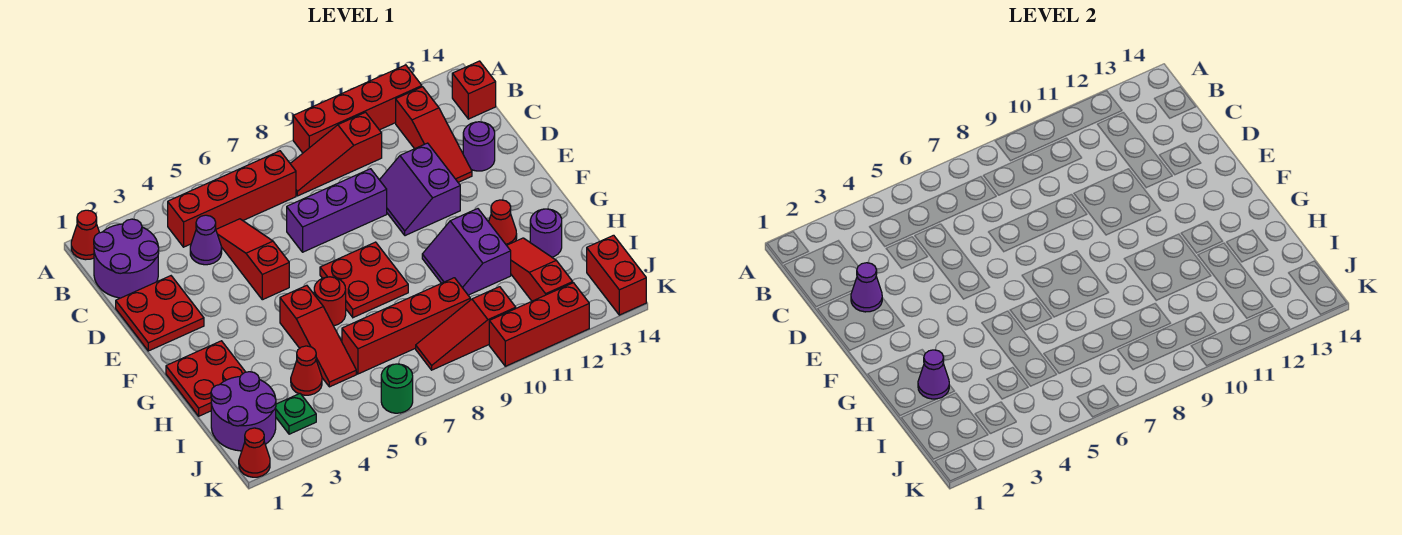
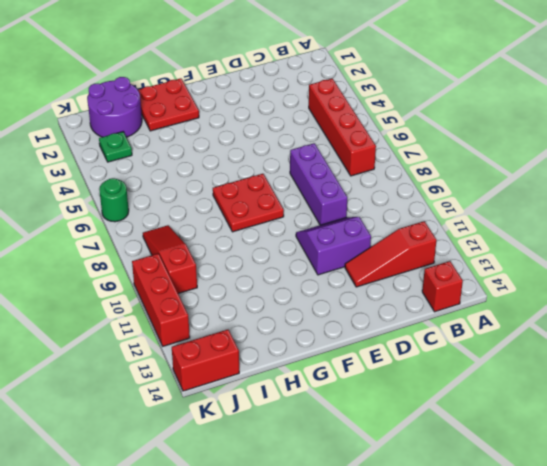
none -> red cone A1 level 1
none -> red brick A9:A12 level 1
none -> purple round brick B1:C2 level 1
none -> red slope B8:B10 level 1 top 10

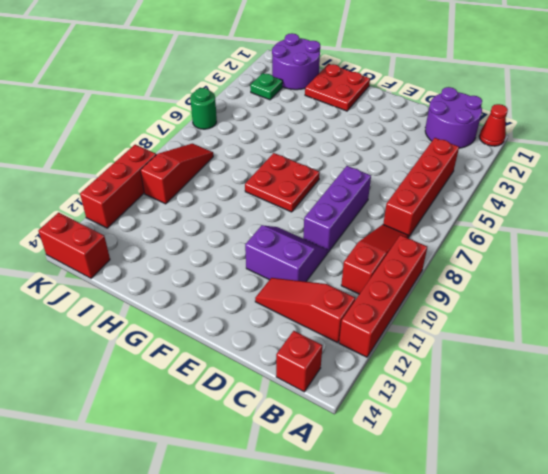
none -> purple cone C4 level 1
none -> red slope C5:E5 level 1 top E
none -> red plate D1:E2 level 1
none -> purple round brick D13 level 1

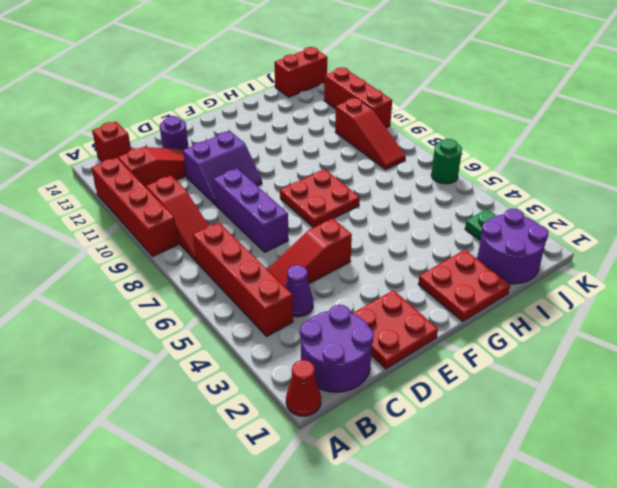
none -> red slope G5:I5 level 1 top G
none -> red round brick G6 level 1
none -> purple slope G10:H11 level 1 top 11
none -> red cone G12 level 1

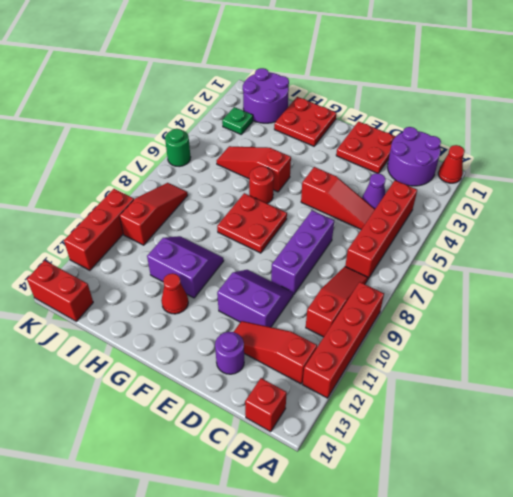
none -> red slope H12:J12 level 1 top J
none -> purple round brick H13 level 1
none -> red cone I4 level 1
none -> red brick I6:I9 level 1

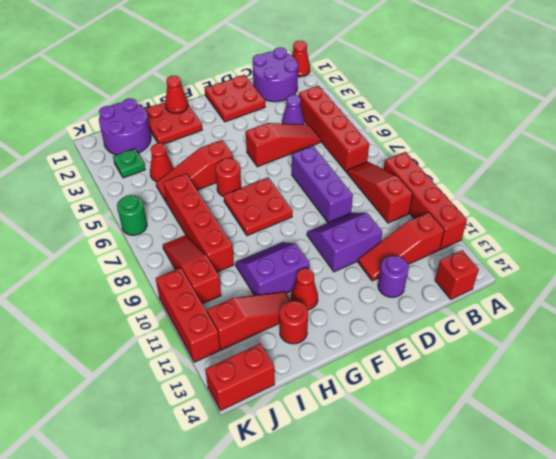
red cone G1 level 2 -> red cone K1 level 1
red round brick H13 level 1 -> purple round brick H13 level 1
none -> purple cone D2 level 2
none -> purple cone H2 level 2

